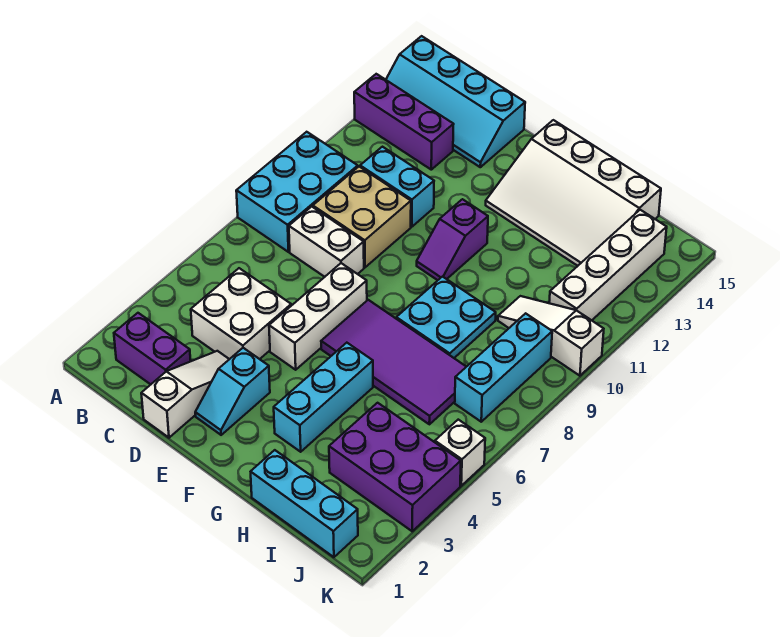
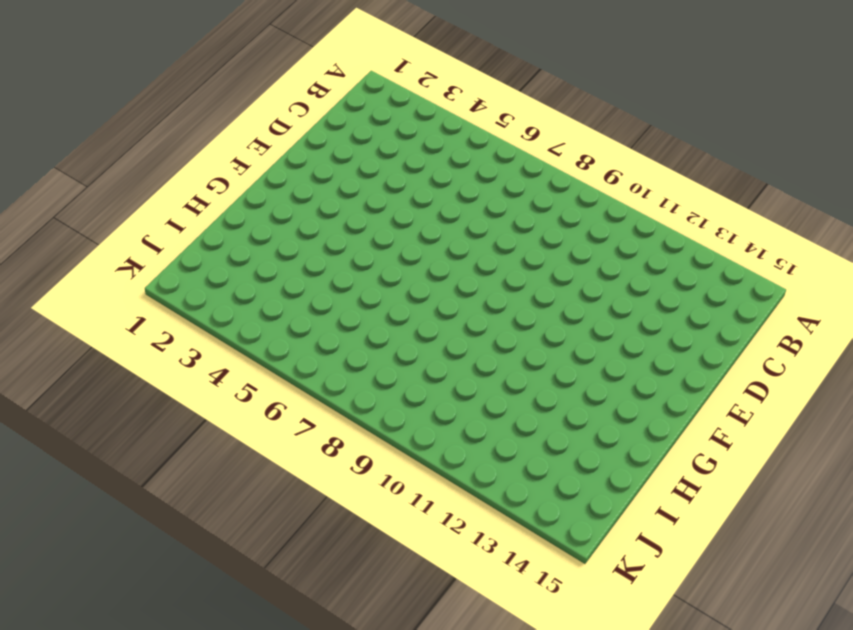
none -> cyan brick A8:B10 level 1
none -> purple brick A13:C13 level 1
none -> cyan slope A14:D15 level 1 top 15

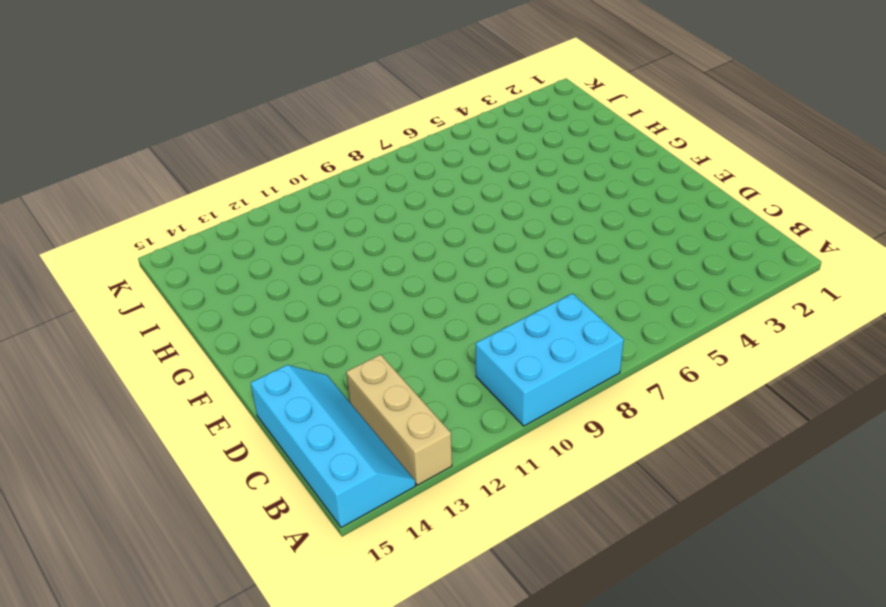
tan brick A13:C13 level 1 -> purple brick A13:C13 level 1
none -> purple brick B2:C2 level 1
none -> white brick C4:D5 level 1
none -> white brick C8:D8 level 1

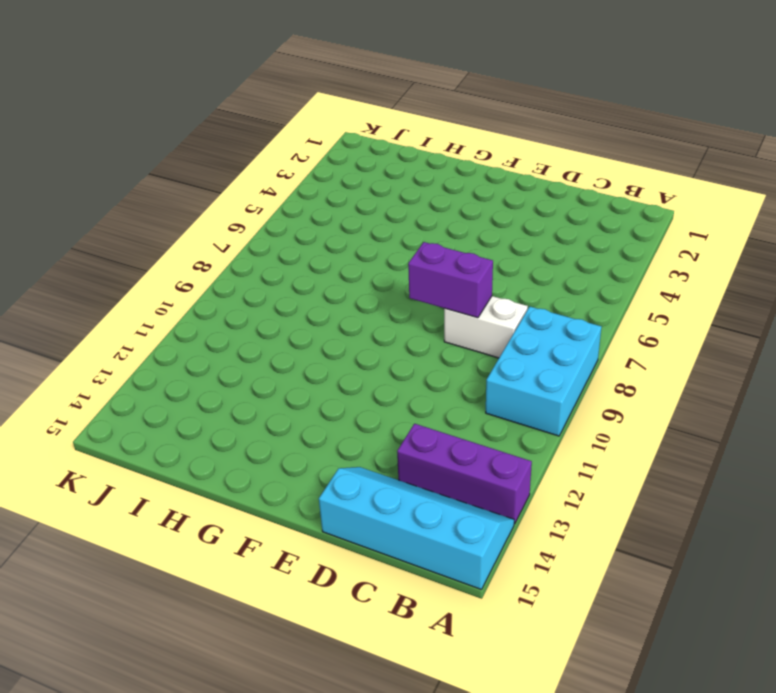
purple brick D8:E8 level 2 -> purple brick B2:C2 level 1
none -> white brick C4:D5 level 1
none -> tan brick C9:D10 level 1
none -> cyan brick C11:D11 level 1

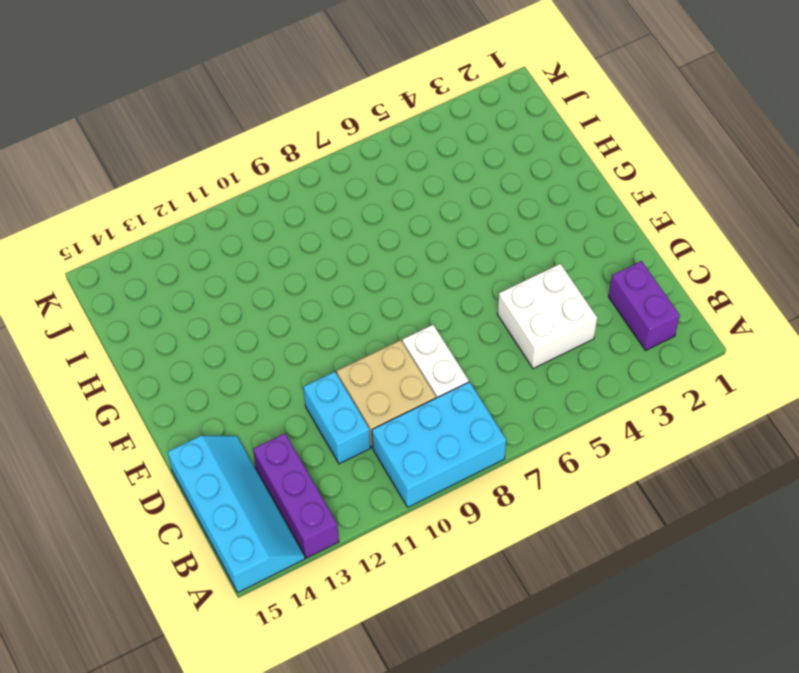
none -> white slope D1:D3 level 1 top 1
none -> cyan slope E2:E3 level 1 top 3
none -> white brick E5:E7 level 1

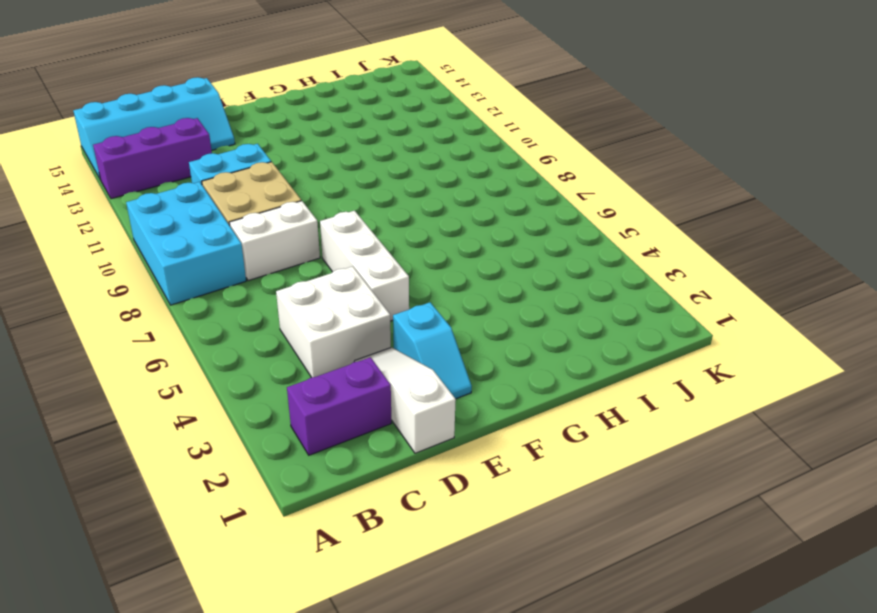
none -> purple tile F6:I7 level 1
none -> purple slope F10:F11 level 1 top 11
none -> white slope F13:I15 level 1 top 15

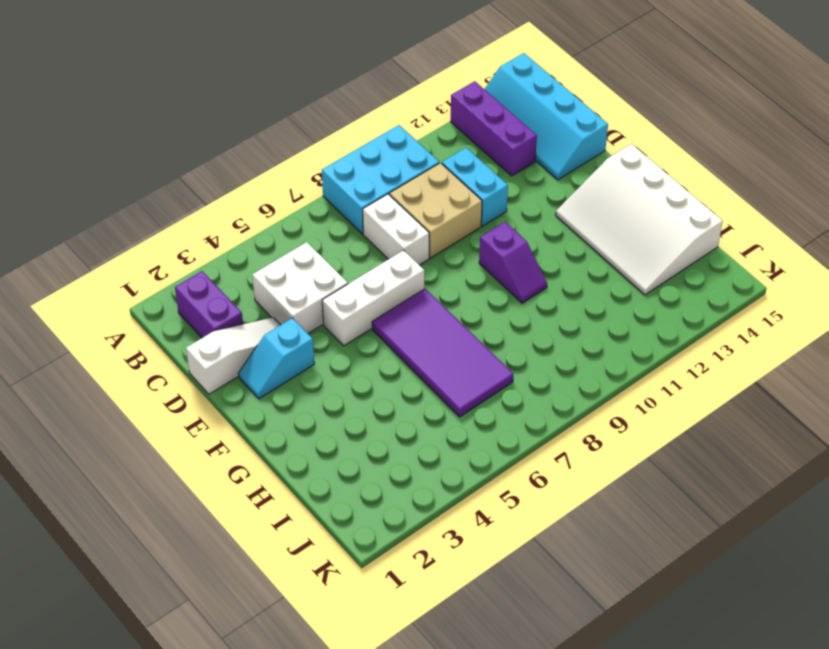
purple slope F10:G10 level 1 top F -> purple slope F10:F11 level 1 top 11
none -> cyan brick G3:G5 level 1
none -> cyan plate G8:H9 level 1
none -> cyan brick H1:J1 level 1

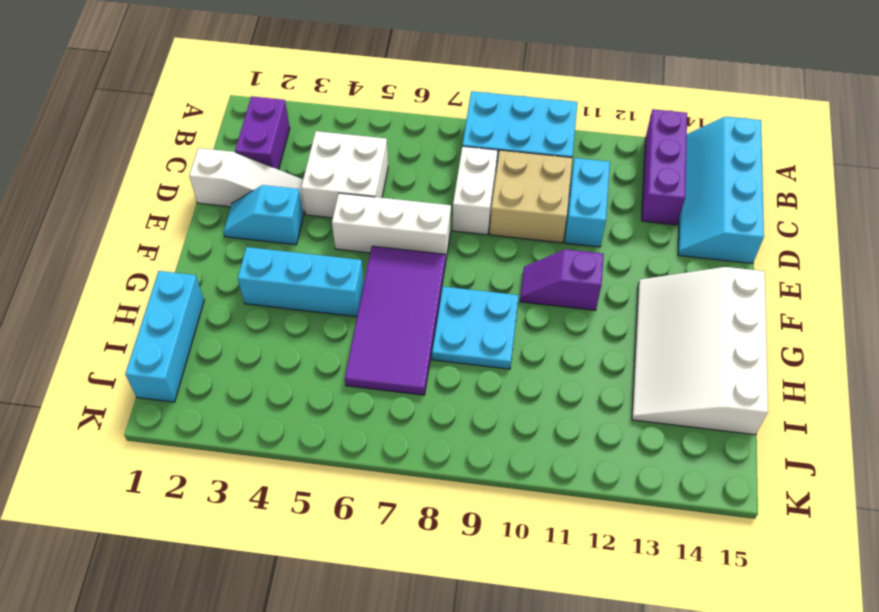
none -> purple brick I3:K4 level 1
none -> white slope I10:K10 level 1 top K
none -> cyan brick J7:J9 level 1

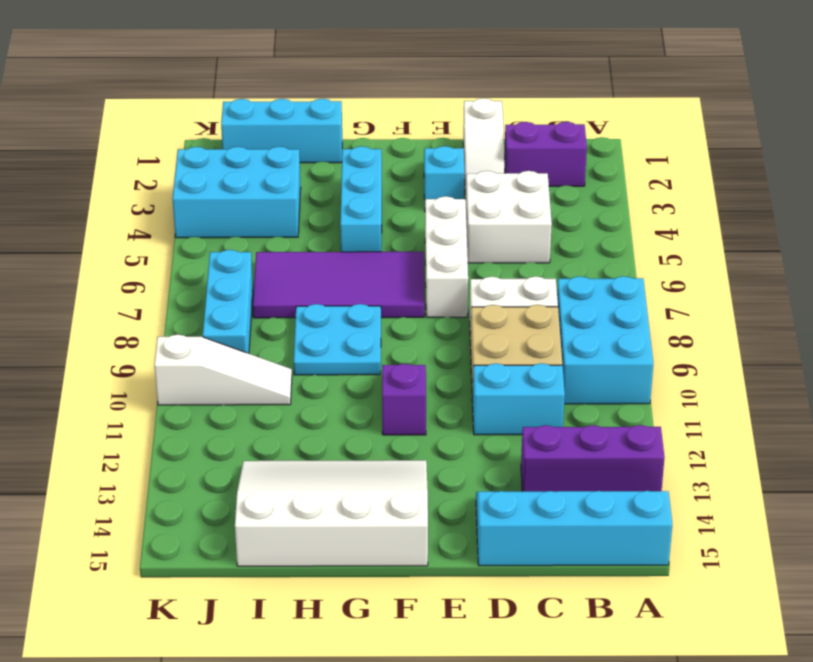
cyan brick I3:K4 level 1 -> purple brick I3:K4 level 1
none -> white brick J11:J14 level 1
none -> white brick K5 level 1

